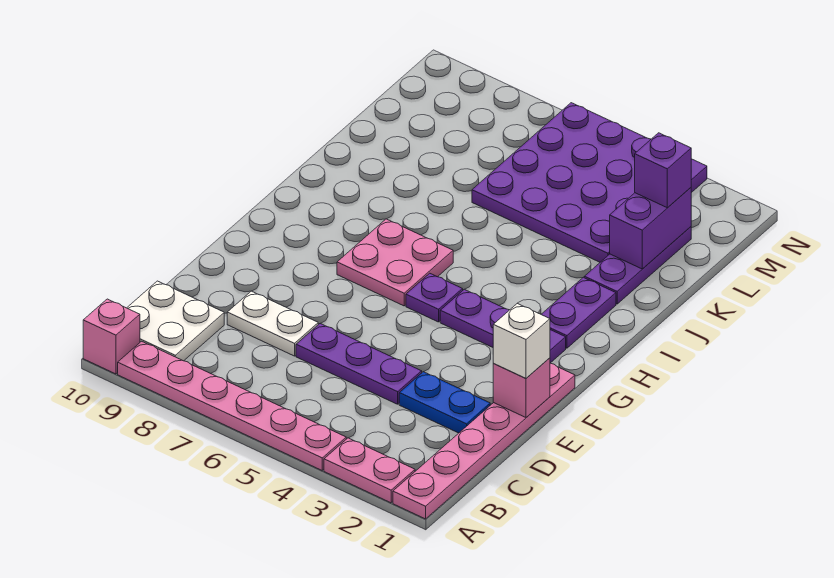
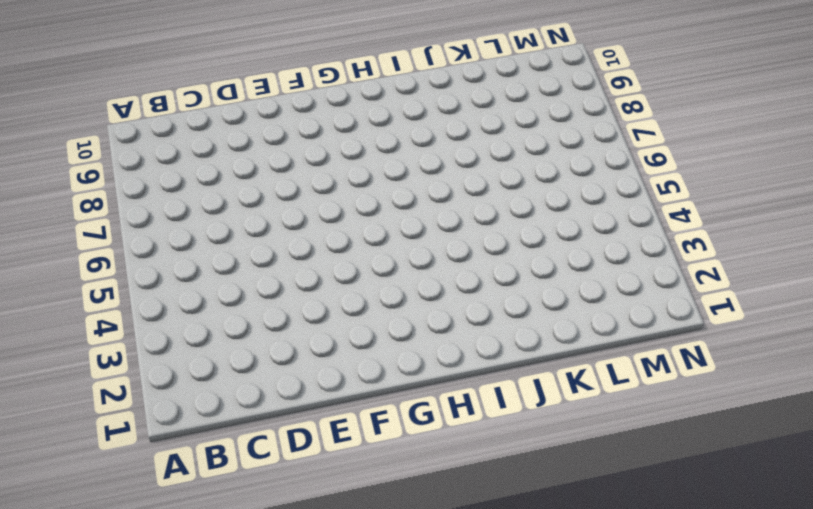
none -> pink plate A1:F1 level 1
none -> pink plate A2:A3 level 1
none -> pink plate A4:A9 level 1

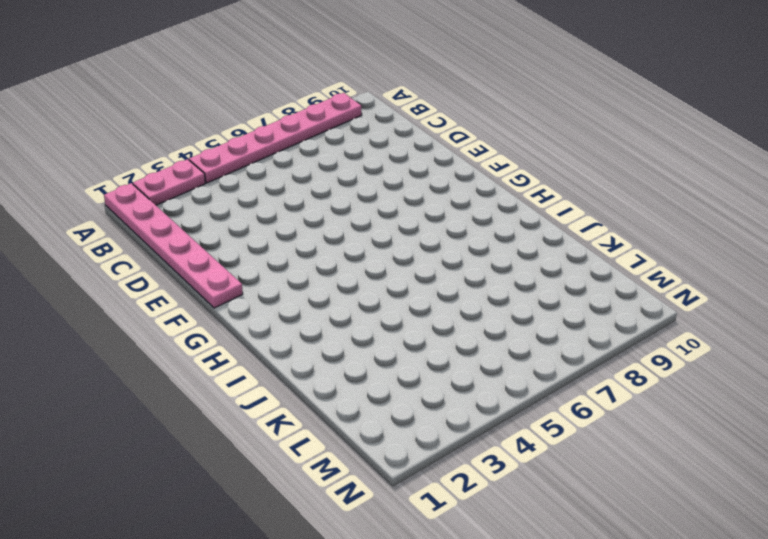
none -> pink brick A10 level 1
none -> white plate B9:C10 level 1
none -> blue plate D2:D3 level 1

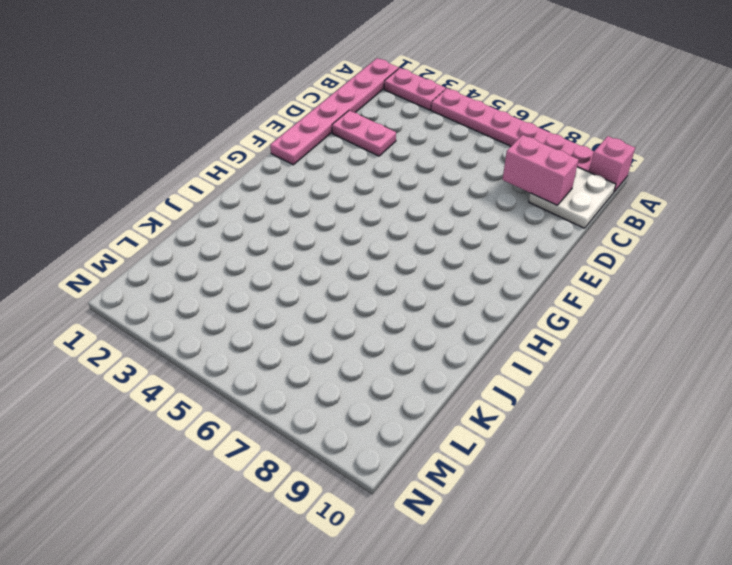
pink brick C8:C9 level 2 -> none
pink plate D2:D3 level 1 -> blue plate D2:D3 level 1
none -> purple plate D4:D6 level 1
none -> white plate D7:D8 level 1
none -> purple plate G2:G4 level 1

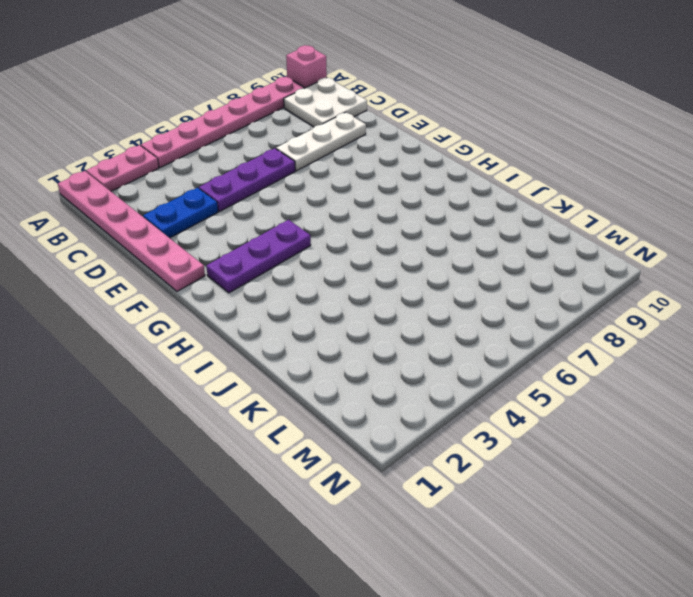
white plate D7:D9 level 1 -> white plate D7:D8 level 1
none -> purple plate G5 level 1
none -> pink plate G6:H7 level 1
none -> purple plate H2:I2 level 1

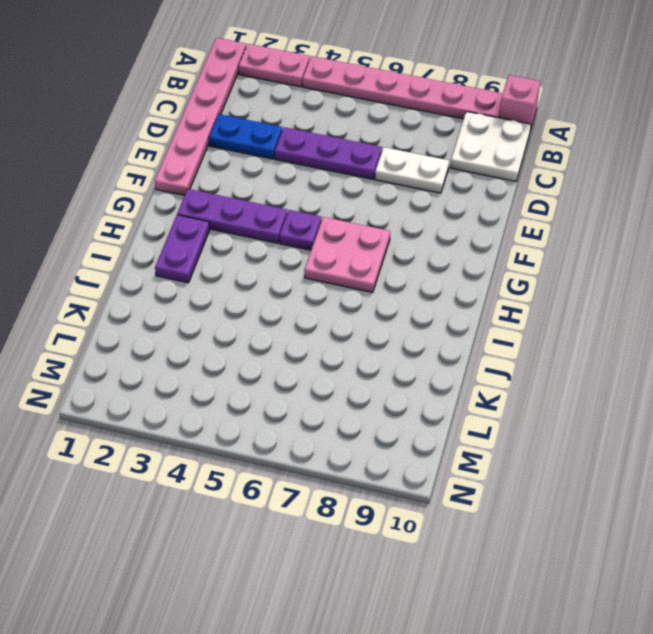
none -> purple plate J2:L2 level 1
none -> purple plate K3:N6 level 1
none -> pink brick E1 level 2

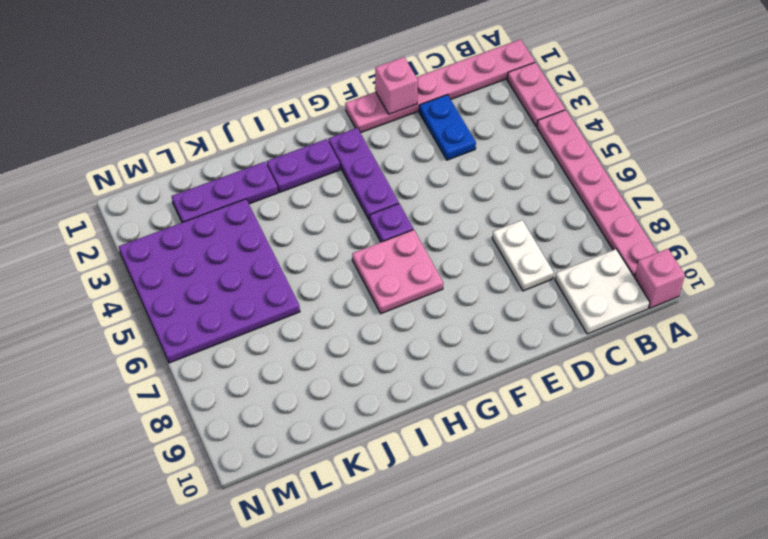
none -> purple plate D4:D6 level 1
none -> purple brick K2:L2 level 2
none -> white brick E1 level 3

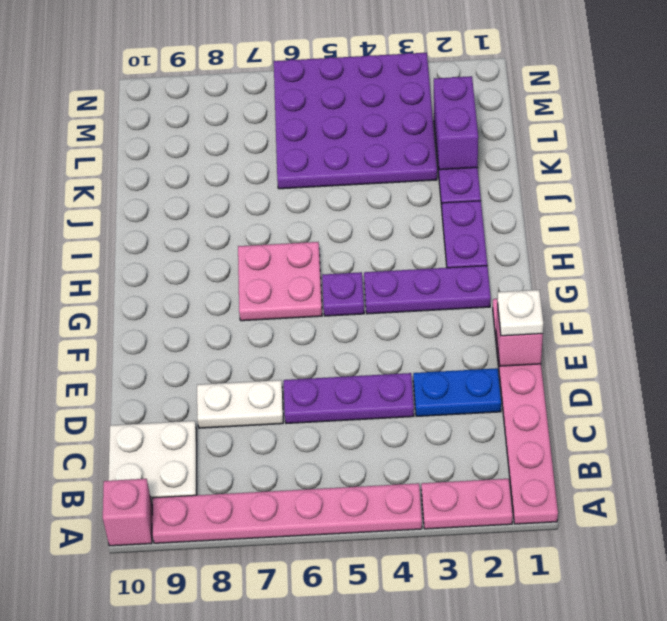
white plate E1 level 3 -> white brick E1 level 3
none -> purple brick L2 level 3

